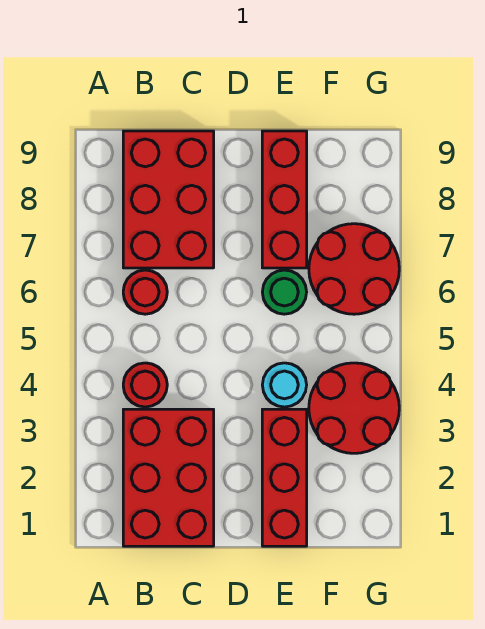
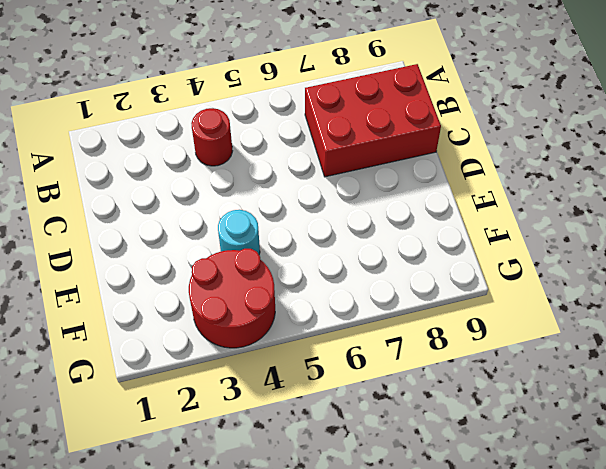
none -> red brick B1:C3 level 1
none -> red round brick B6 level 1

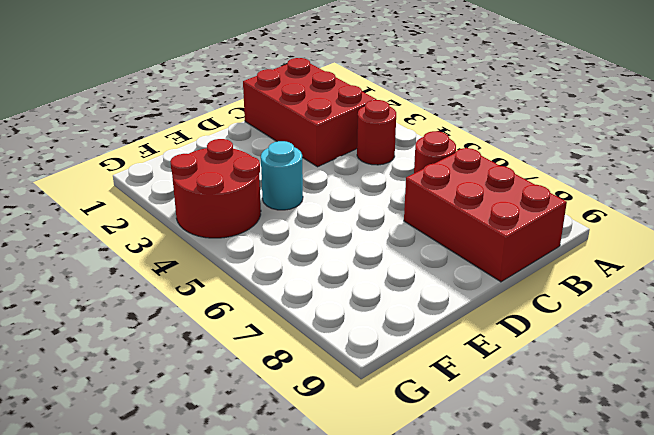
none -> red brick E1:E3 level 1
none -> green round brick E6 level 1

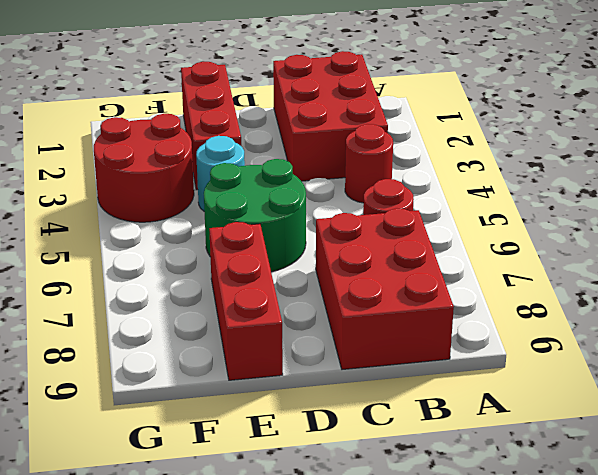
green round brick D5:E6 level 1 -> green round brick E6 level 1
none -> red round brick F6:G7 level 1

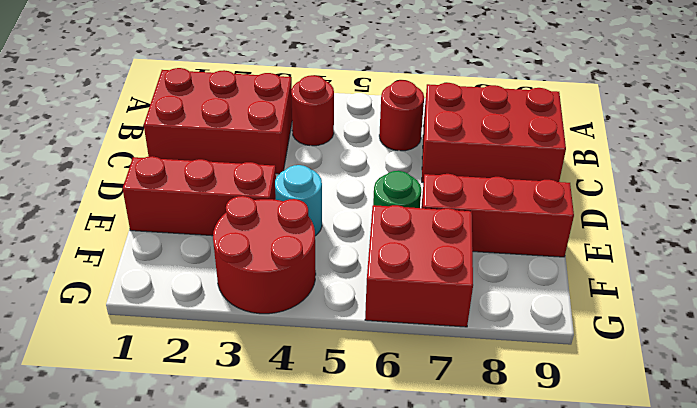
red brick F6:G7 level 1 -> red round brick F6:G7 level 1

